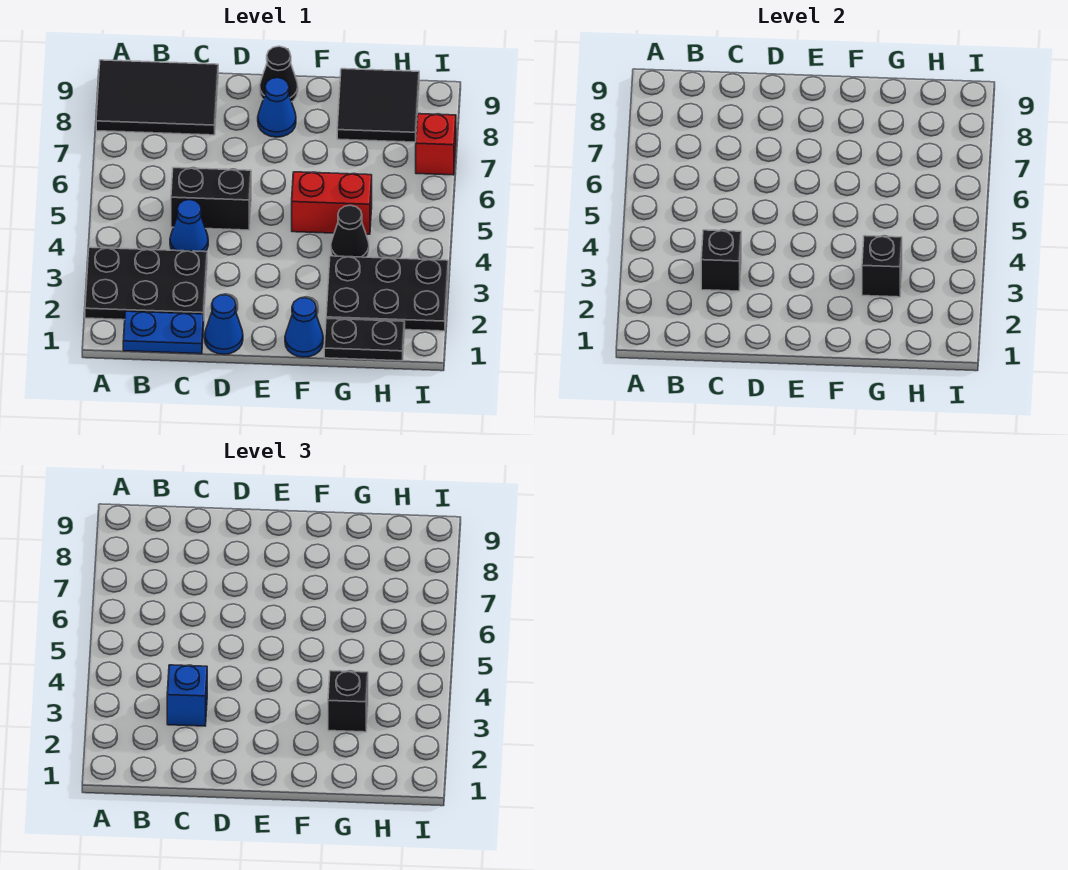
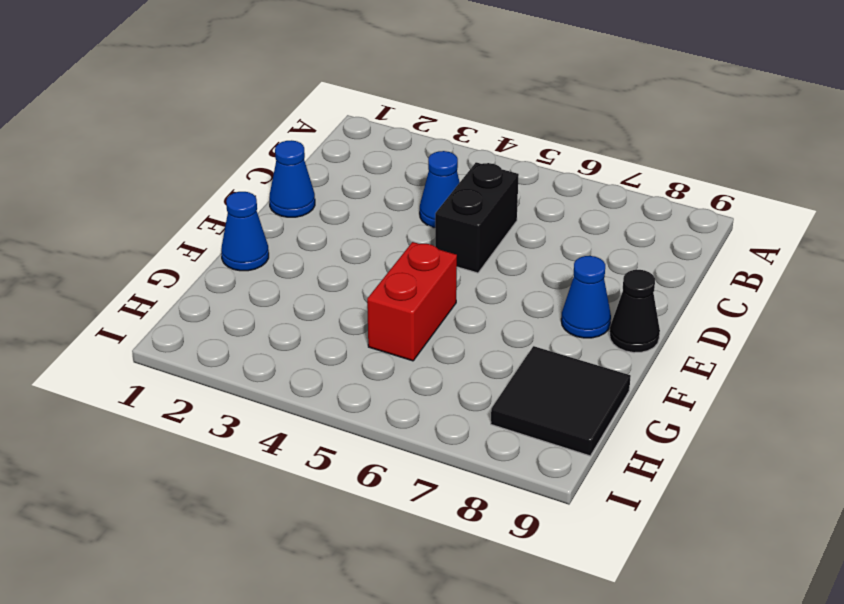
none -> black plate A2:C3 level 1
none -> black tile A8:C9 level 1
none -> blue plate B1:C1 level 1

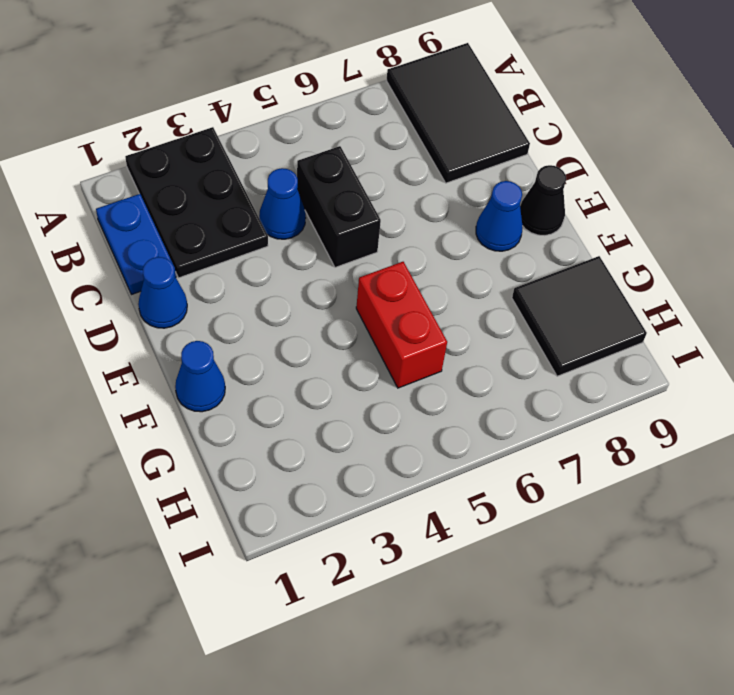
none -> black plate G1:H1 level 1
none -> black plate G2:I3 level 1
none -> black cone G4 level 1

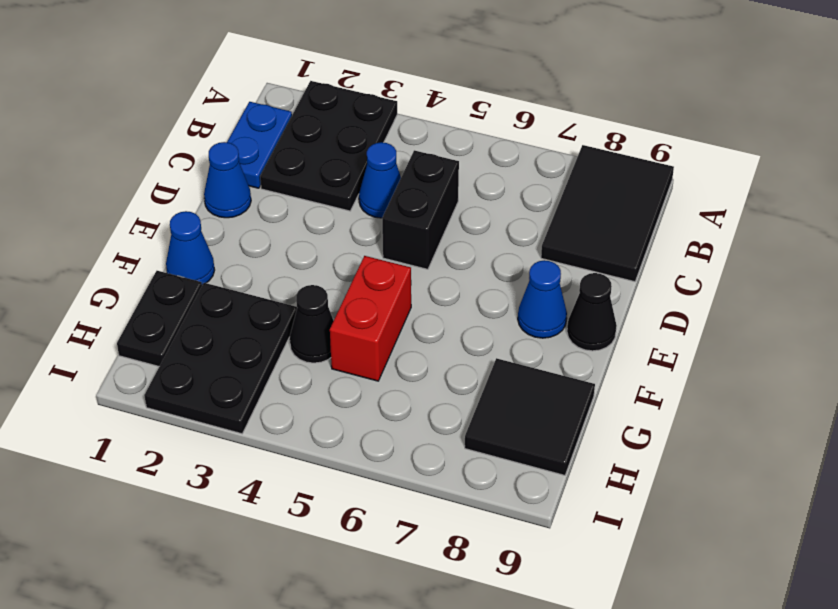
none -> red brick I7 level 1
none -> black brick C3 level 2
none -> black brick G3 level 2

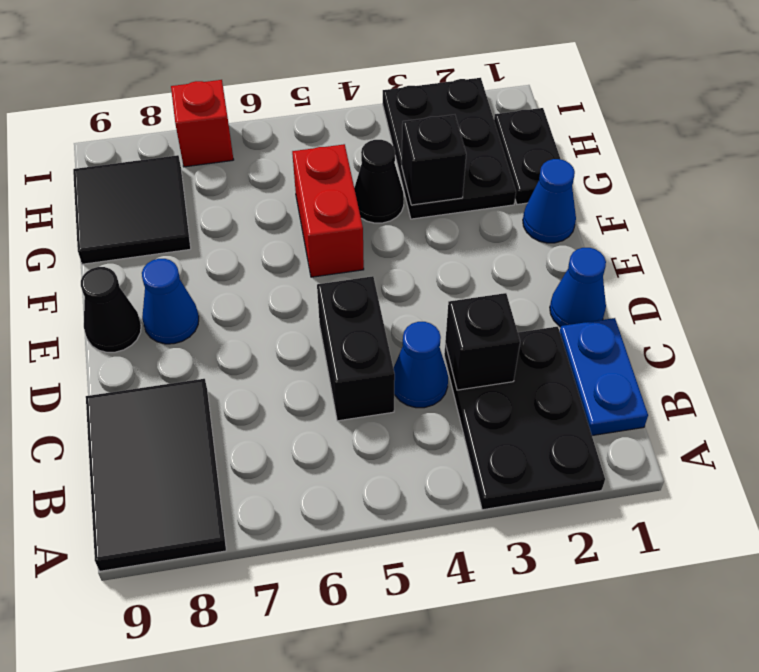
none -> blue brick C3 level 3
none -> black brick G3 level 3

